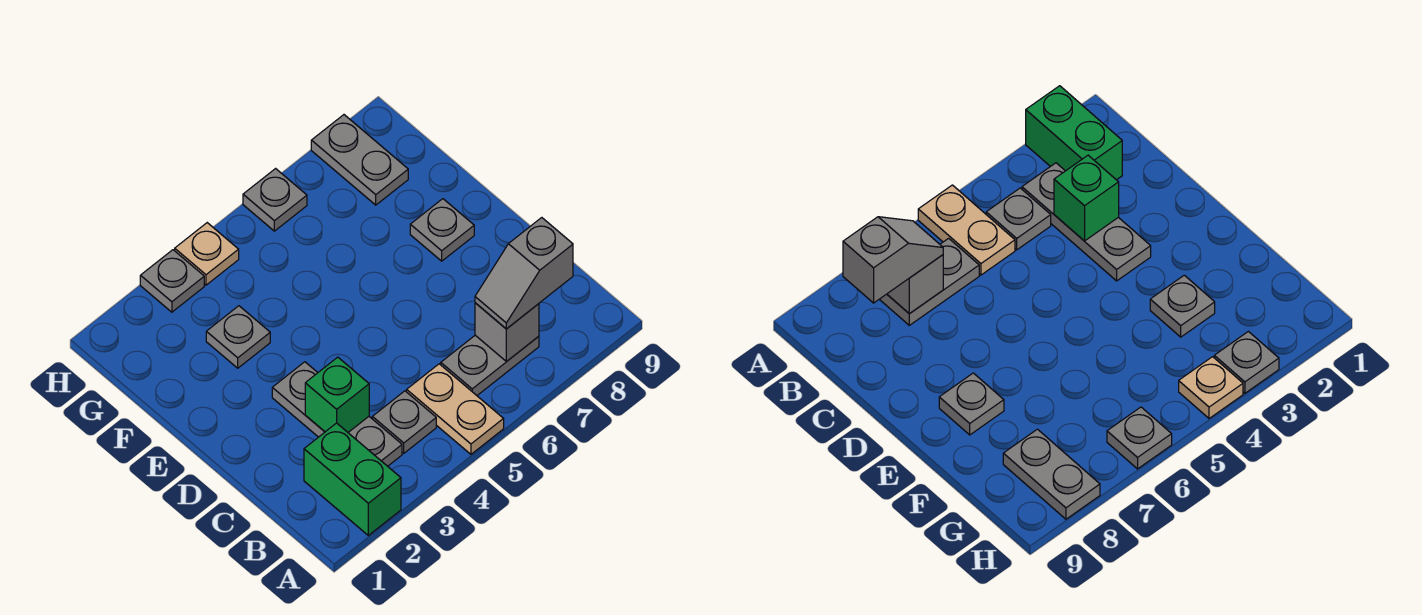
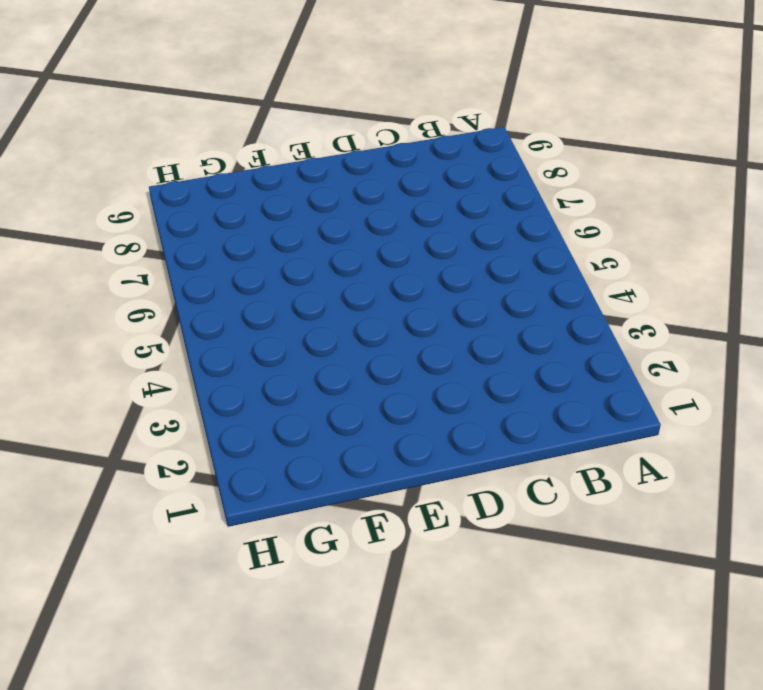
none -> green brick A2:B2 level 1
none -> tan plate A5:B5 level 1
none -> grey plate B3:D3 level 1

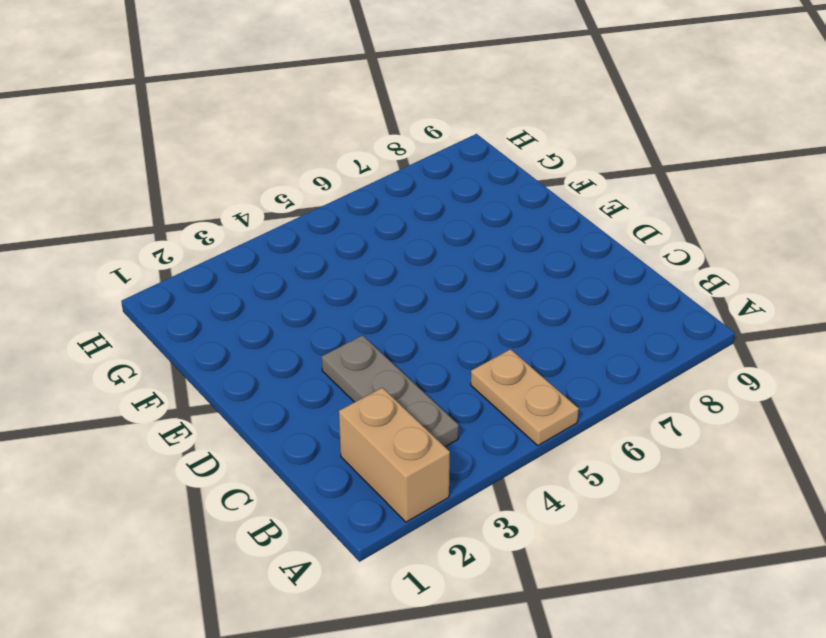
tan brick A2:B2 level 1 -> green brick A2:B2 level 1
none -> grey plate B4 level 1
none -> grey plate B6:B7 level 1
none -> grey plate E8 level 1

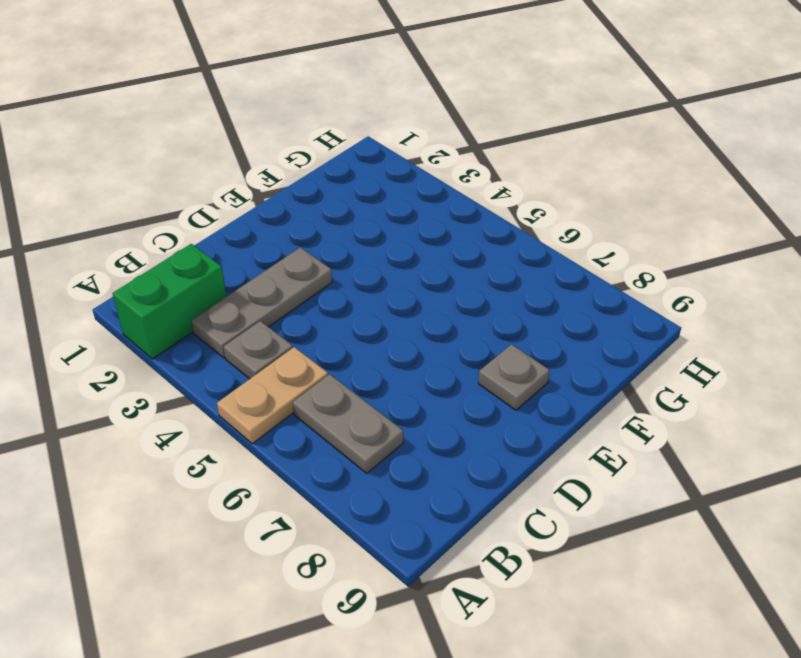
none -> grey plate F3 level 1
none -> grey plate G8:H8 level 1
none -> grey plate H3 level 1

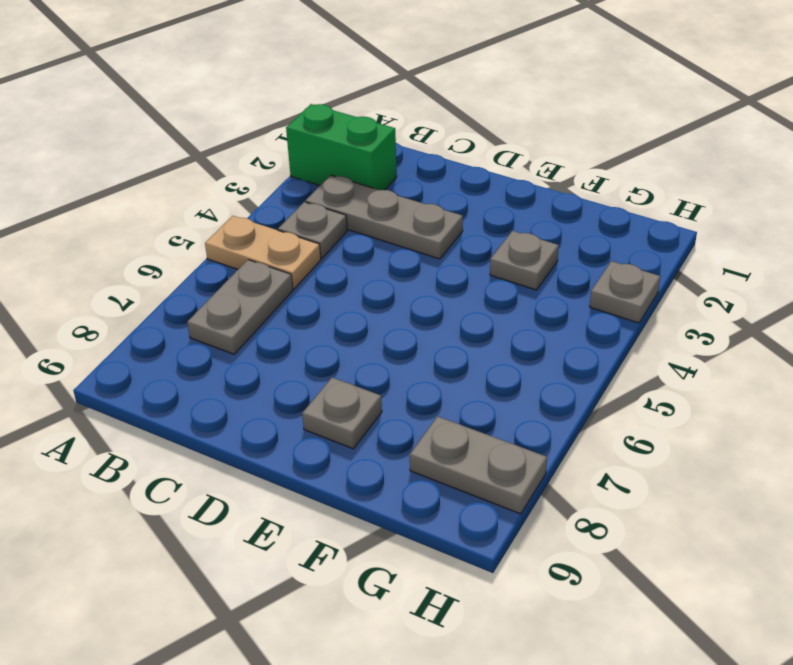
none -> tan plate H4 level 1
none -> grey plate H6 level 1
none -> grey brick B7 level 2

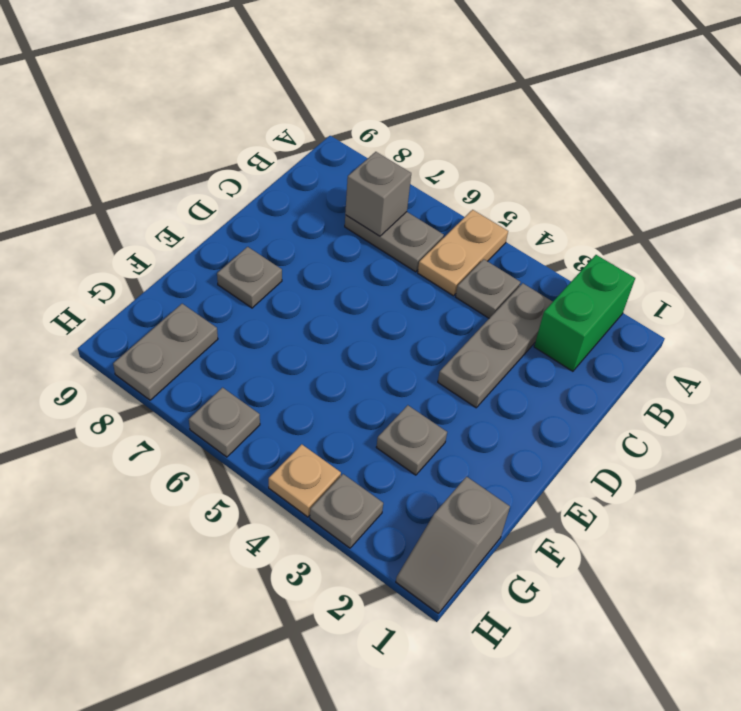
grey slope G1:H1 level 1 top G -> grey slope B7:B8 level 3 top 8
none -> green brick C3 level 2

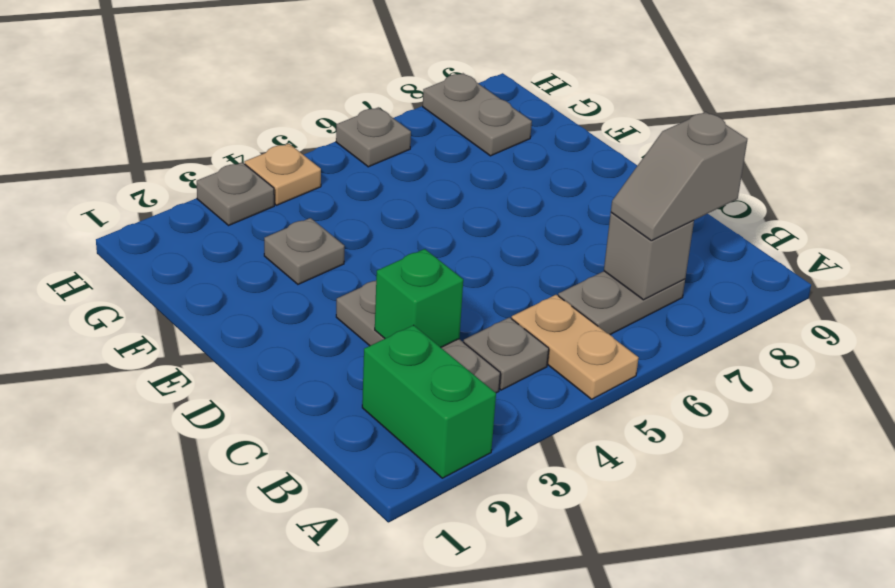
none -> grey plate E8 level 1

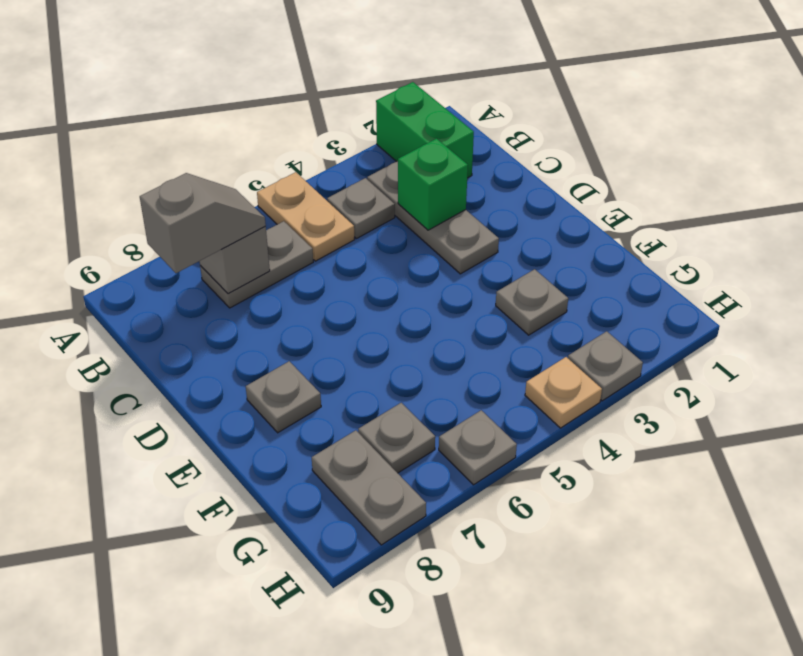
grey plate G7 level 1 -> none

